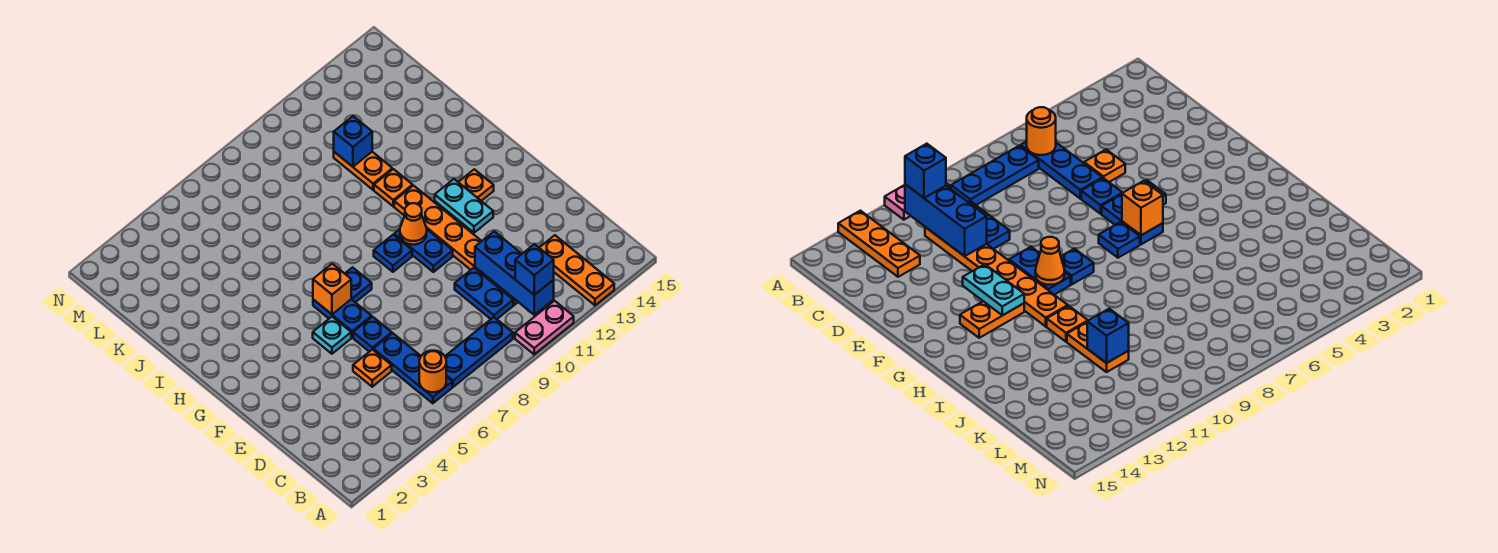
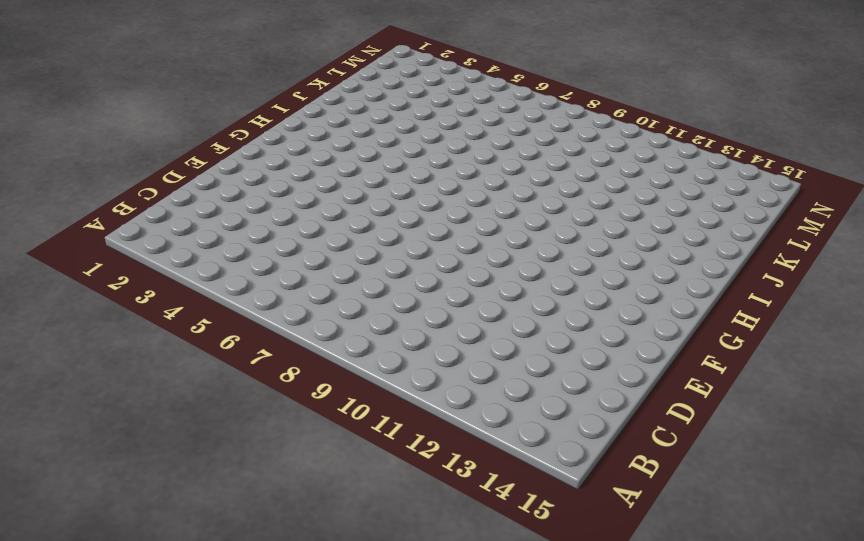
none -> pink plate A10:A11 level 1
none -> orange plate A13:C13 level 1
none -> blue plate B6:D6 level 1

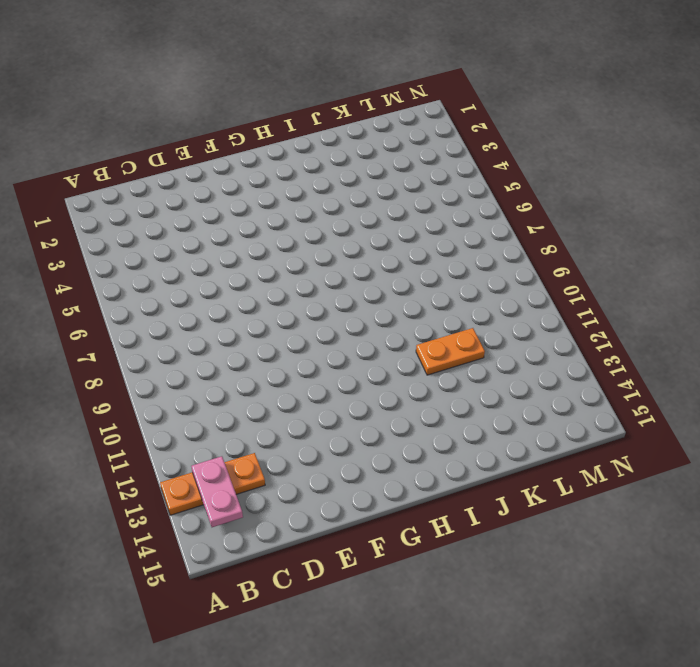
pink plate B13:B14 level 2 -> pink plate A10:A11 level 1
none -> blue plate B6:D6 level 1
none -> blue plate B7:B9 level 1
none -> blue plate C10:D10 level 1

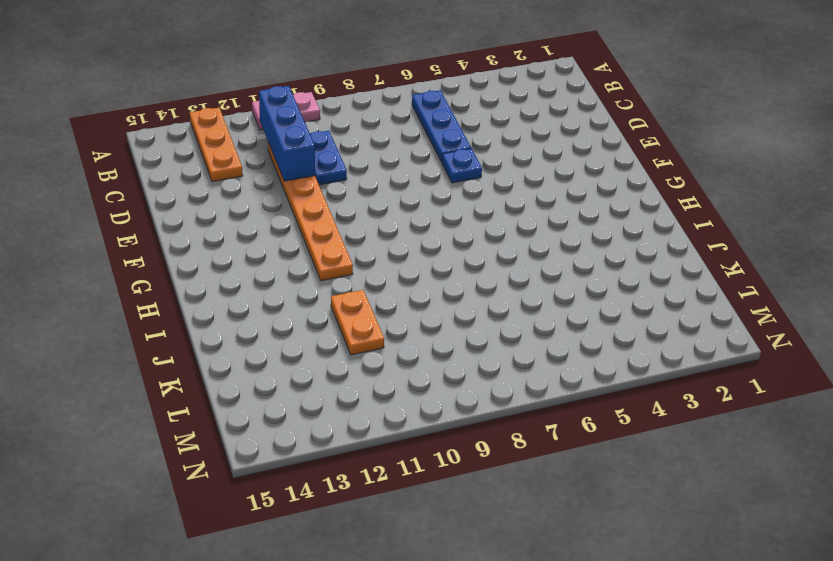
none -> blue plate B7:B9 level 1
none -> orange plate D5 level 1
none -> cyan plate F5 level 1

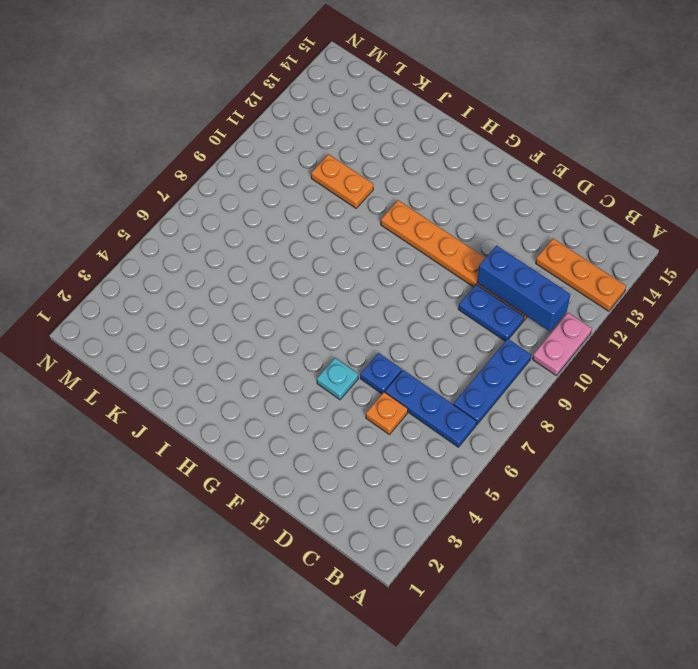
none -> blue plate F6:G6 level 1
none -> blue plate F10:G10 level 1
none -> blue plate G7 level 1

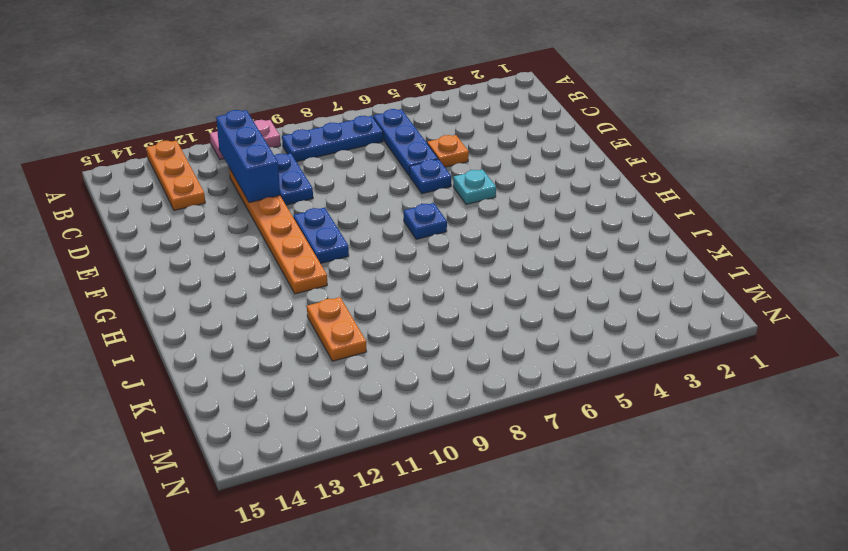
none -> blue plate F6:G6 level 1
none -> blue plate G9 level 1
none -> orange plate G12:G13 level 1

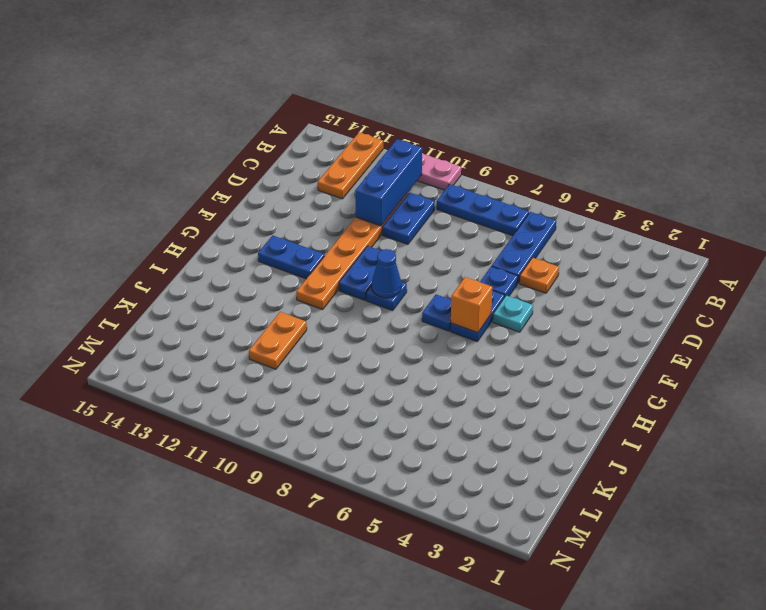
blue cone G9 level 2 -> none
blue plate G12:G13 level 1 -> orange plate G12:G13 level 1
none -> orange plate I11 level 1
none -> orange round brick B6 level 2
none -> cyan plate F12:G12 level 2

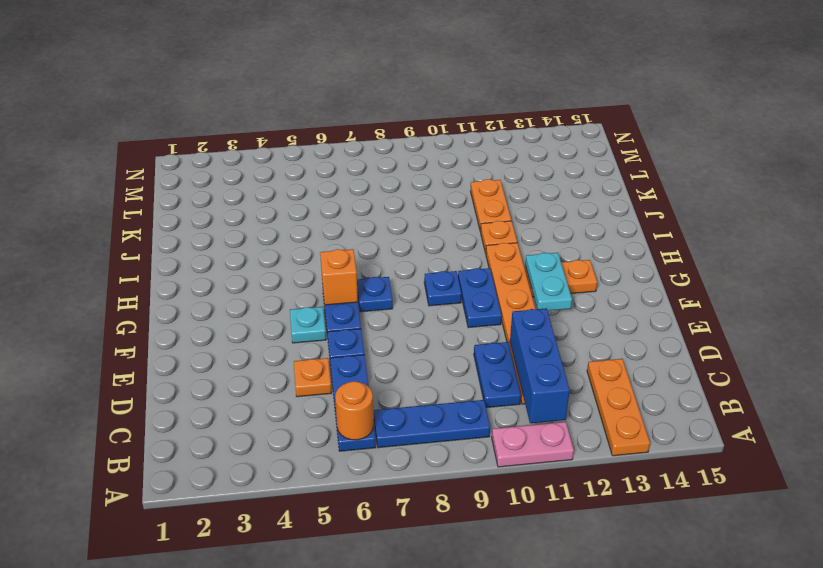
none -> orange cone G10 level 2
none -> blue brick K11 level 2
none -> blue brick B11 level 3

